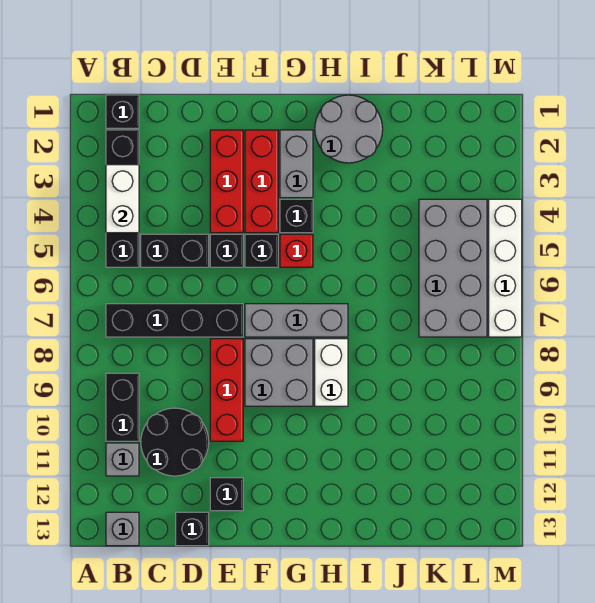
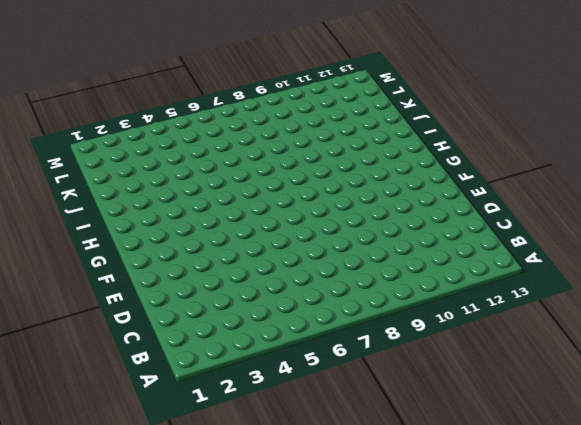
none -> black brick B1 level 1
none -> black brick B2:B5 level 1
none -> black brick B7:E7 level 1

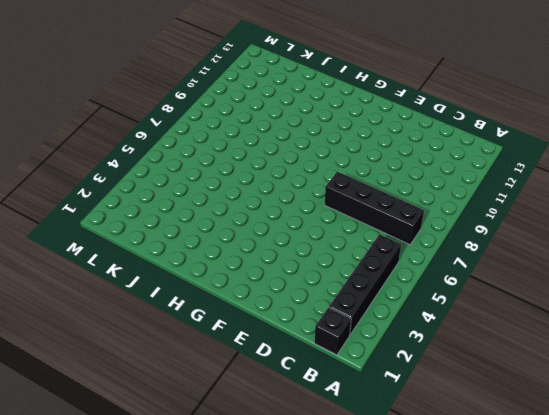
none -> black brick B9:B10 level 1
none -> grey brick B11 level 1
none -> grey brick B13 level 1

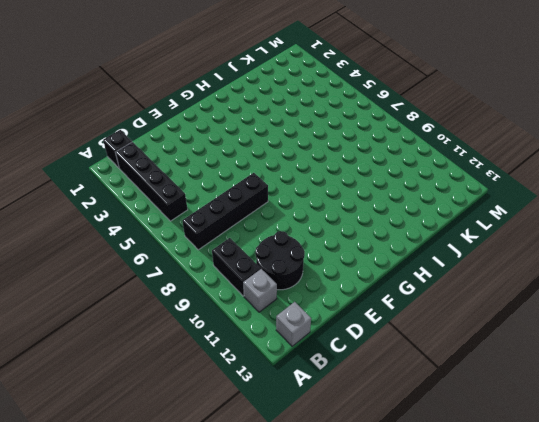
none -> black brick C5:D5 level 1
none -> black brick D13 level 1
none -> red brick E2:E4 level 1

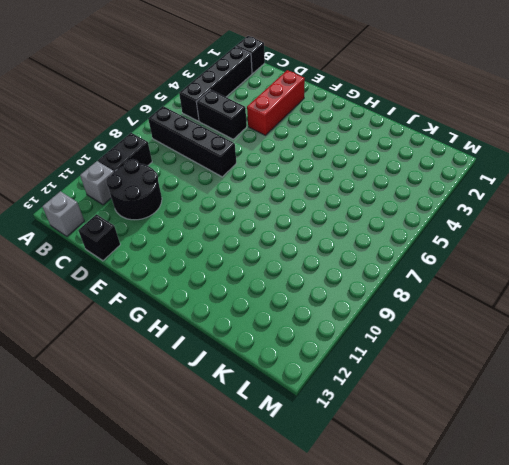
none -> black brick E5 level 1
none -> red brick E8:E10 level 1
none -> black brick E12 level 1

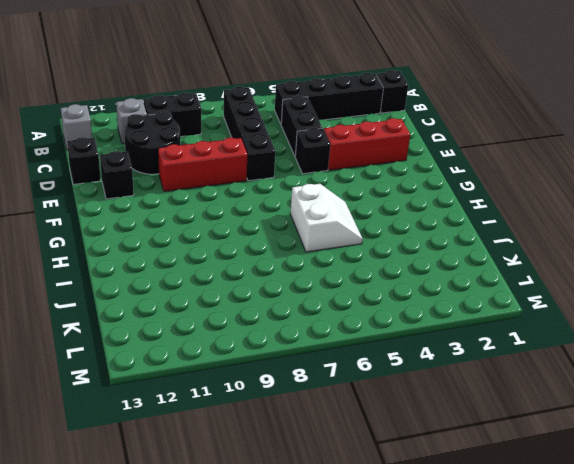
white slope H5:I6 level 1 top 6 -> none
none -> red brick F2:F4 level 1
none -> black brick F5 level 1
none -> grey brick F7:H7 level 1

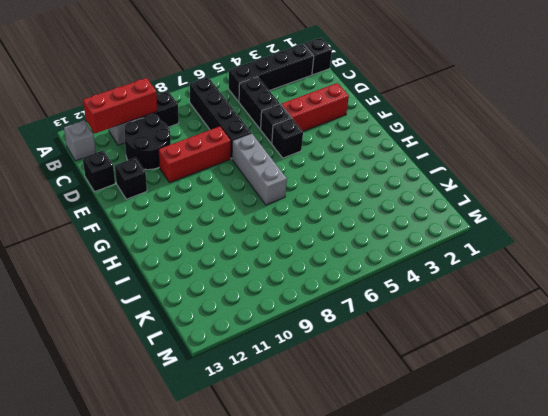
red brick B10:B12 level 2 -> red brick F2:F4 level 1
none -> grey brick F8:G9 level 1
none -> grey brick G2:G3 level 1
none -> black brick G4 level 1

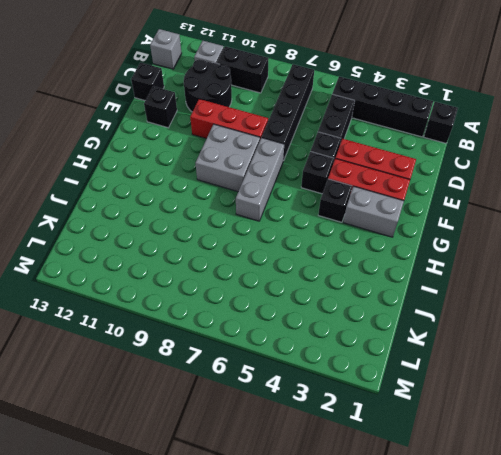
none -> red brick G5 level 1
none -> grey round brick H1:I2 level 1
none -> white brick H8:H9 level 1

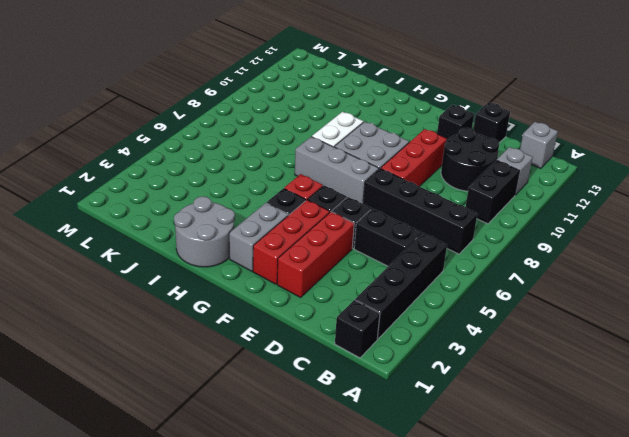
none -> grey brick K4:L7 level 1
none -> white brick M4:M7 level 1
none -> white brick B3:B4 level 2

